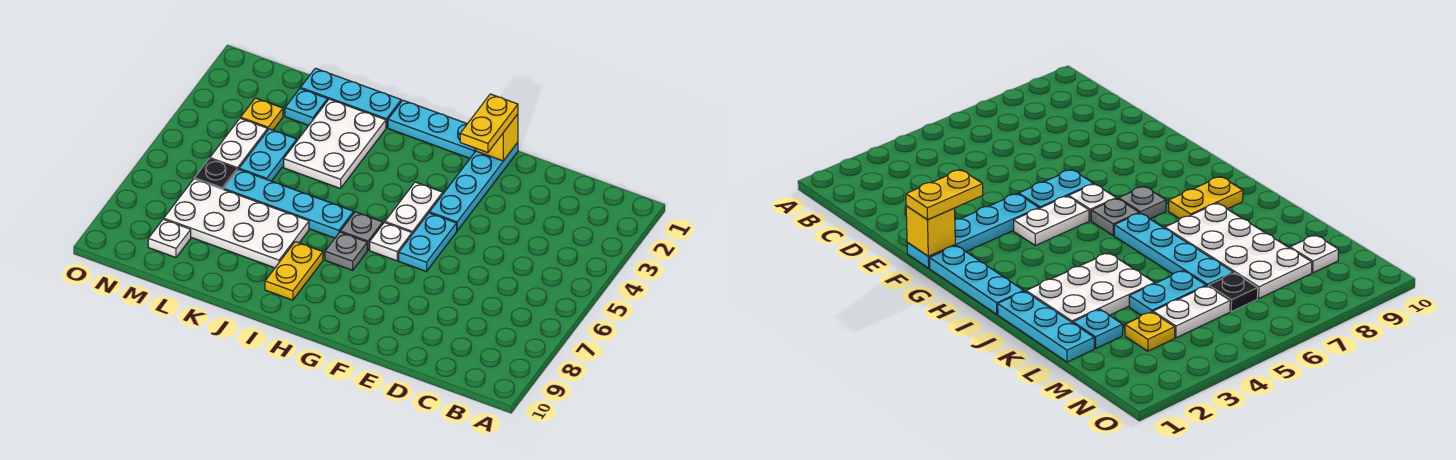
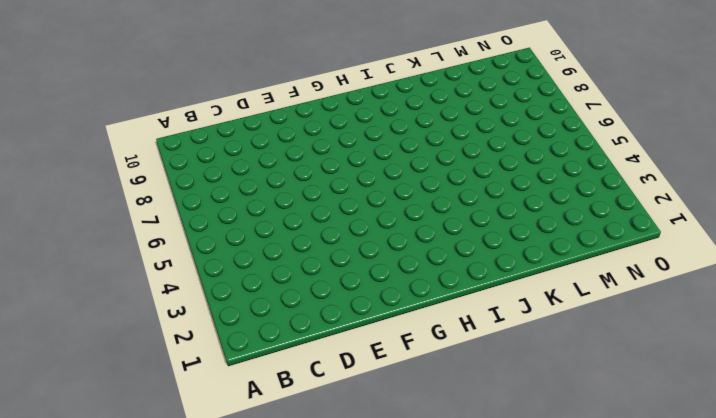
none -> cyan plate F1:F4 level 1
none -> cyan plate F5:F6 level 1
none -> cyan plate G1:I1 level 1

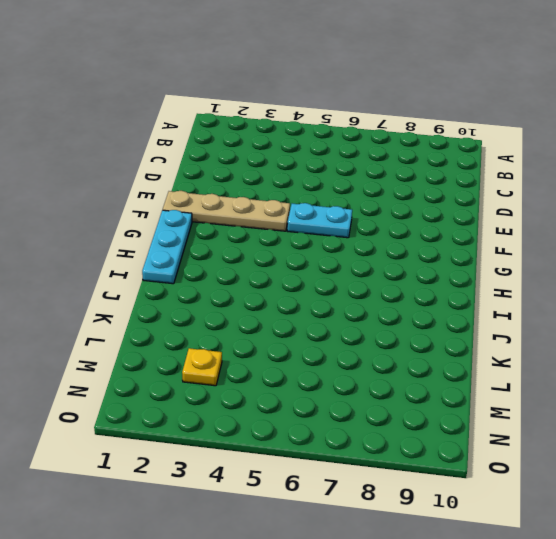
tan plate F1:F4 level 1 -> cyan plate F1:F4 level 1
none -> white plate G4:G5 level 1
none -> white plate G6 level 1
none -> grey plate H6 level 1

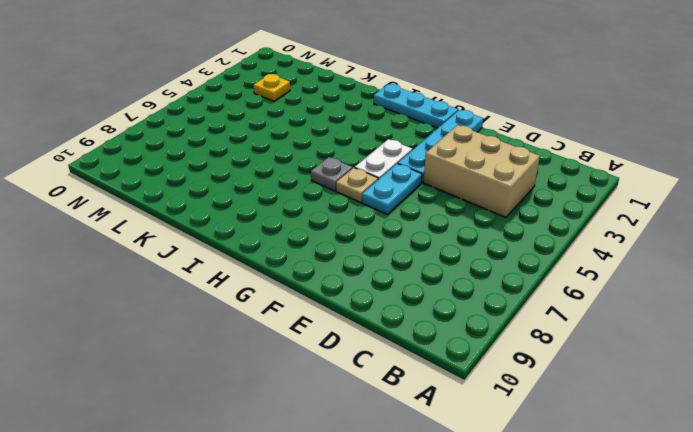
tan brick C3:E4 level 1 -> none
tan plate G6 level 1 -> white plate G6 level 1
none -> grey plate H7 level 1
none -> cyan plate I6:L6 level 1
none -> yellow plate I8:I9 level 1

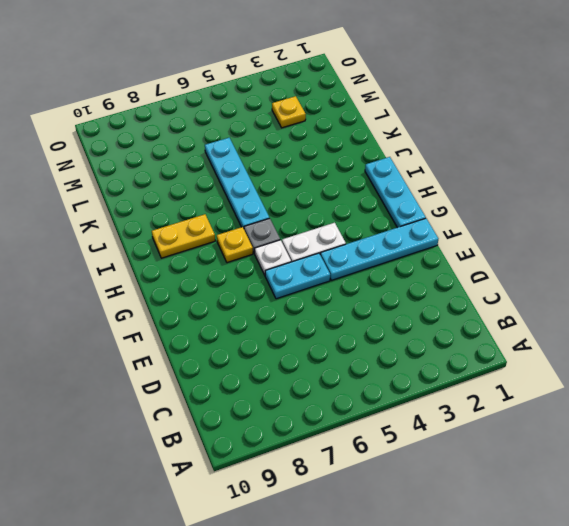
yellow plate H7 level 1 -> grey plate H7 level 1
none -> cyan plate J1:L1 level 1
none -> white plate J2:K4 level 1
none -> white plate J7:M8 level 1

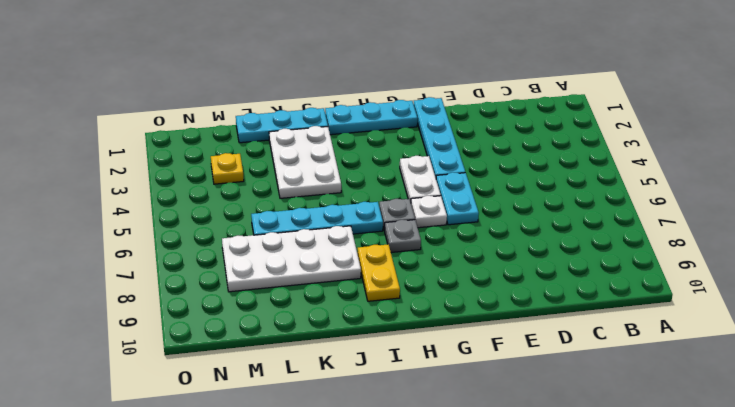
none -> cyan plate L2 level 1
none -> cyan plate L4:L5 level 1
none -> white plate M4:M5 level 1

